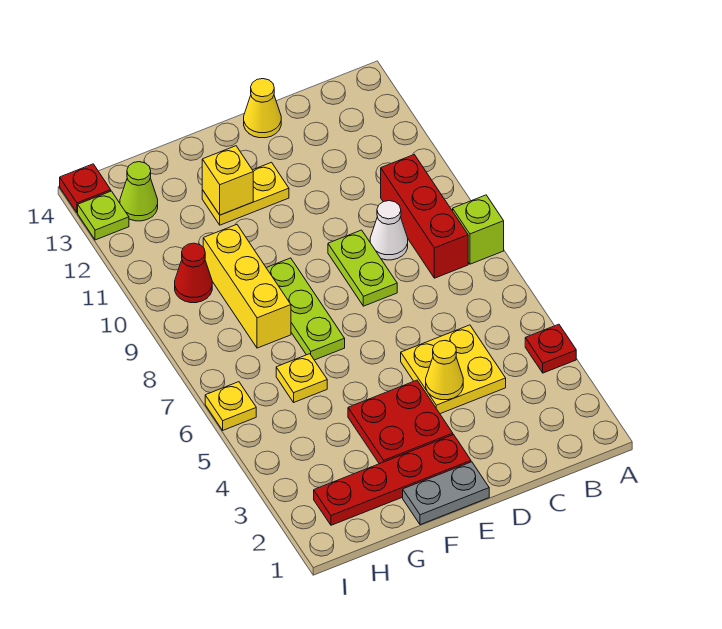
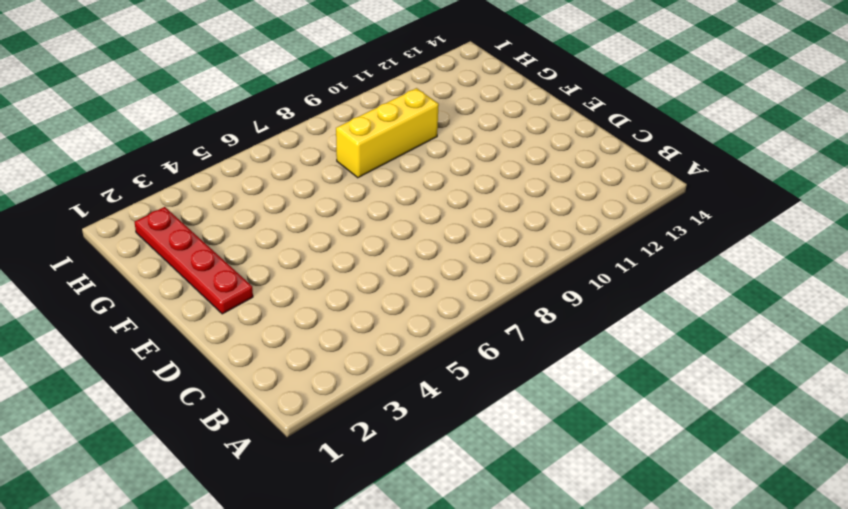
none -> red plate A4 level 1
none -> lime brick A8 level 1
none -> red brick B8:B10 level 1

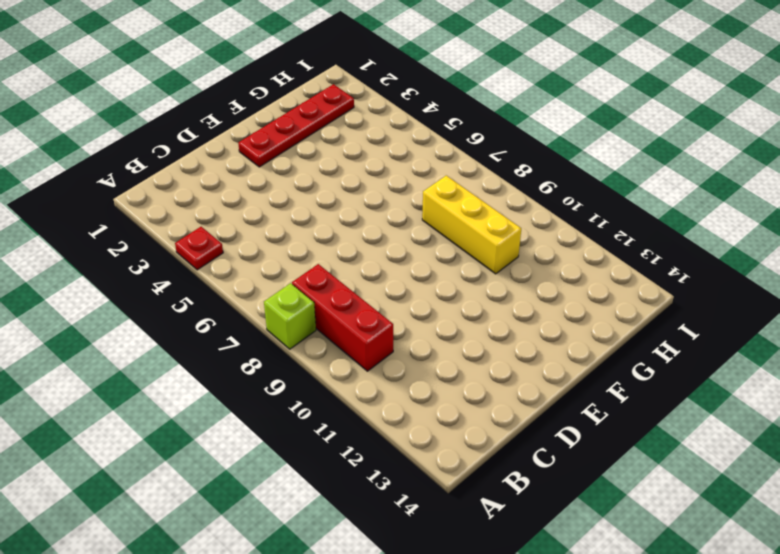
none -> yellow plate C4:D5 level 1
none -> white cone C9 level 1
none -> lime plate D8:D9 level 1

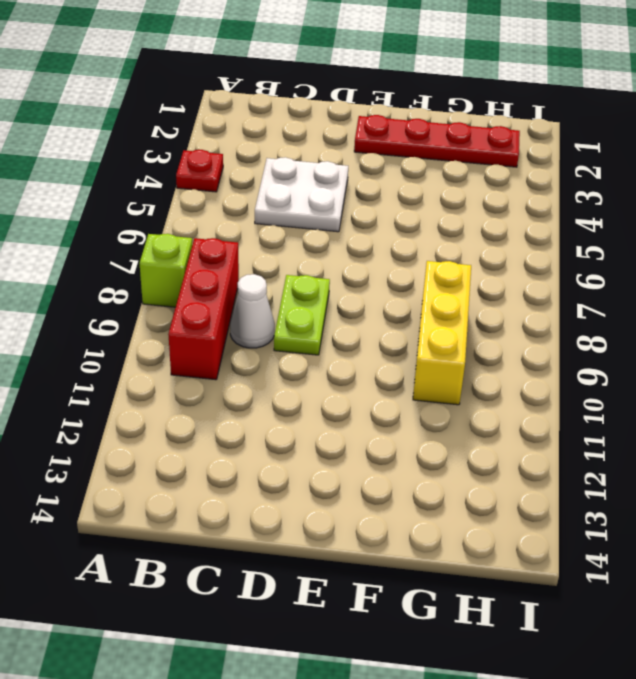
white plate C4:D5 level 1 -> yellow plate C4:D5 level 1
none -> yellow cone D14 level 1
none -> grey plate E1:F1 level 1
none -> red plate E3:F4 level 1

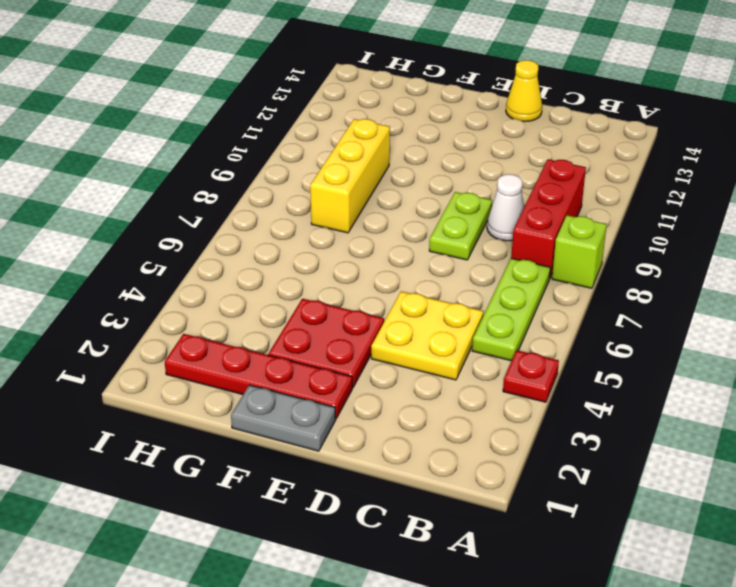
lime plate B5:B7 level 1 -> lime plate F7:F9 level 1
none -> yellow plate E12:F12 level 1
none -> yellow plate G6 level 1
none -> red cone H10 level 1

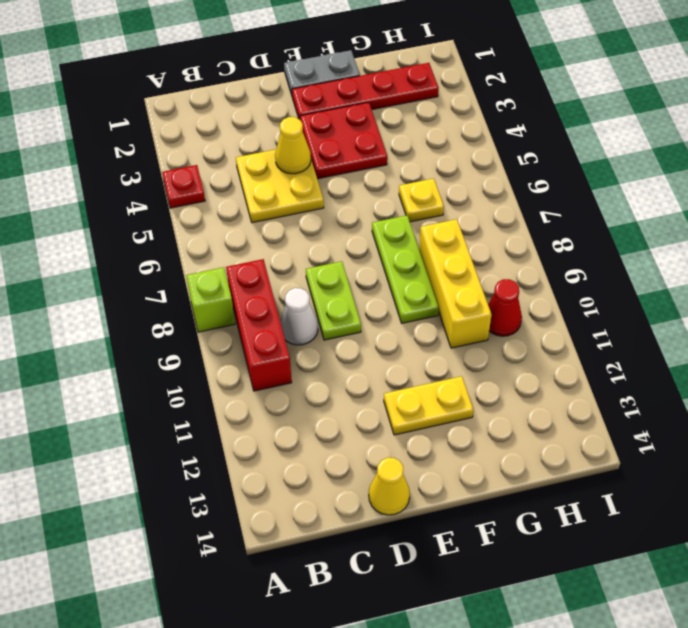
none -> lime cone H13 level 1
none -> yellow plate I6 level 1
none -> lime plate I13 level 1

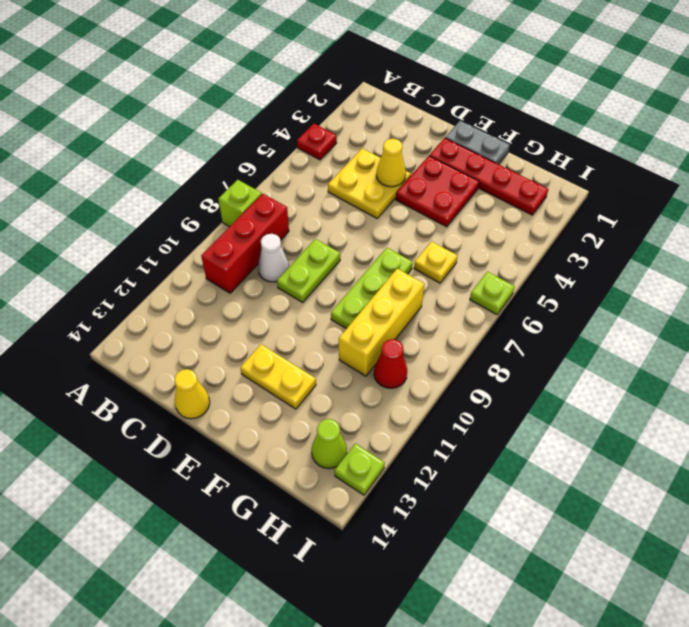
lime plate I6 level 1 -> yellow plate I6 level 1
none -> red plate I14 level 1
none -> yellow brick F12 level 2

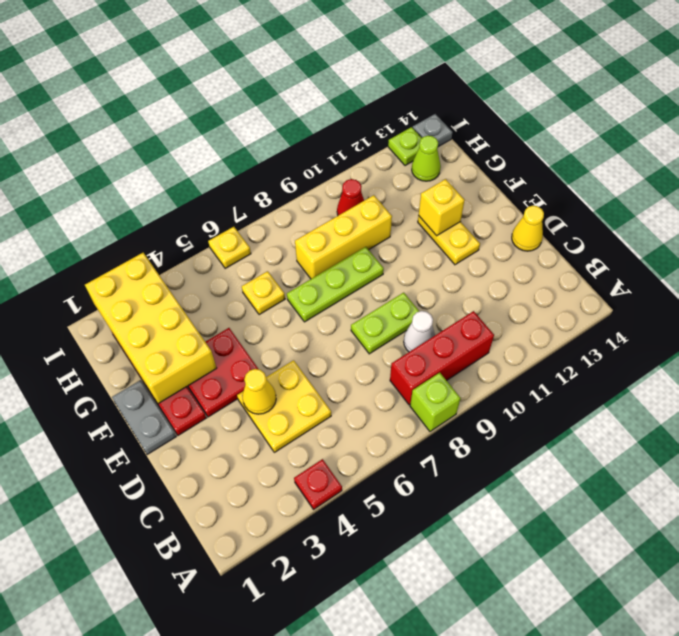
yellow brick F2:I3 level 2 -> none
grey plate I14 level 1 -> red plate I14 level 1

